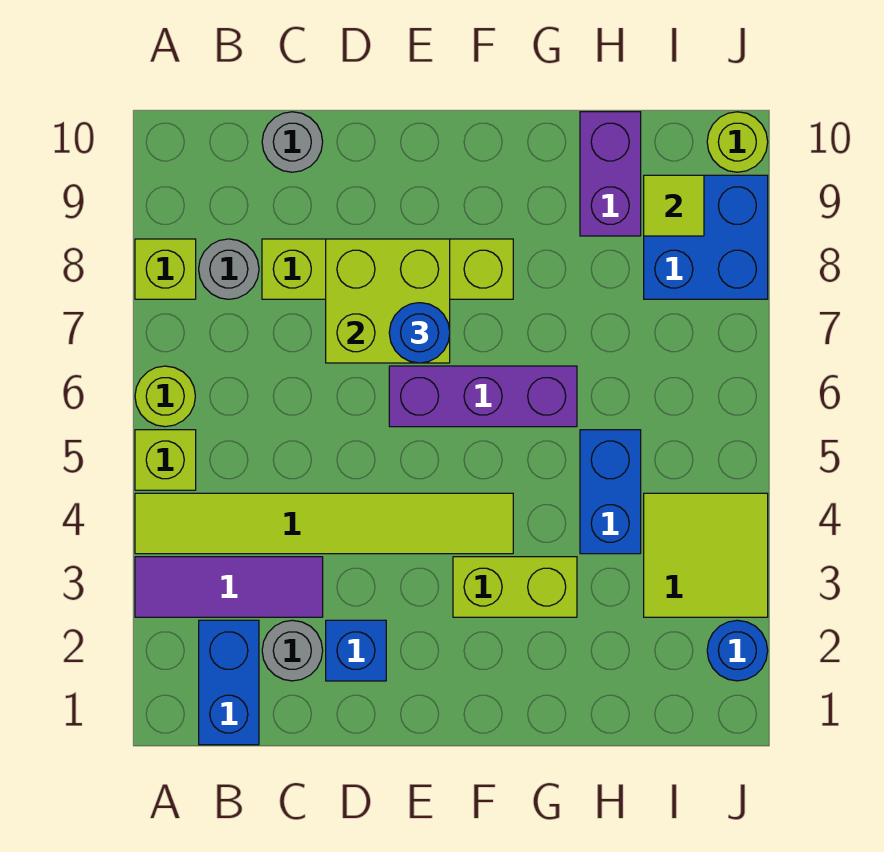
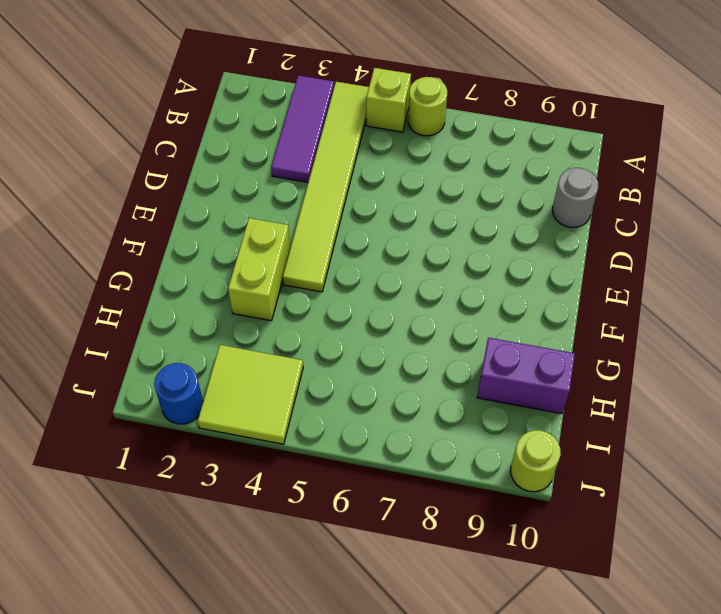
none -> lime brick A8 level 1
none -> blue brick B1:B2 level 1
none -> grey round brick B8 level 1

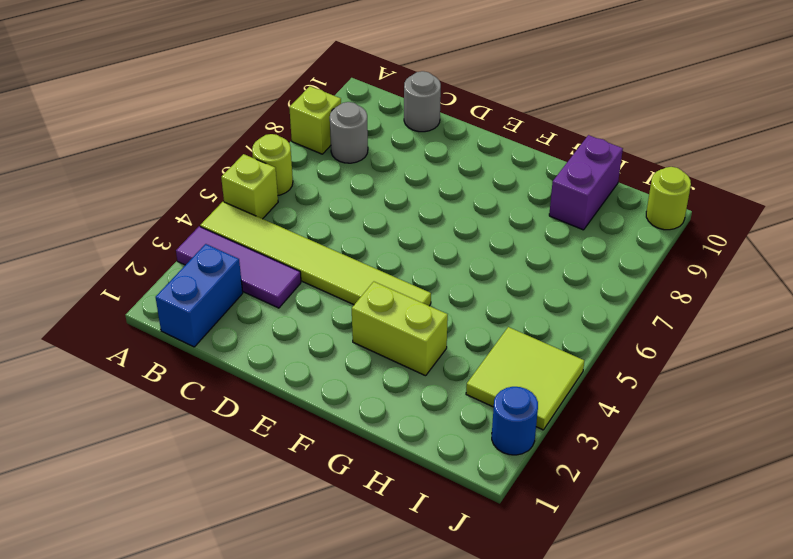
none -> grey round brick C2 level 1
none -> lime brick C8:F8 level 1
none -> blue brick D2 level 1

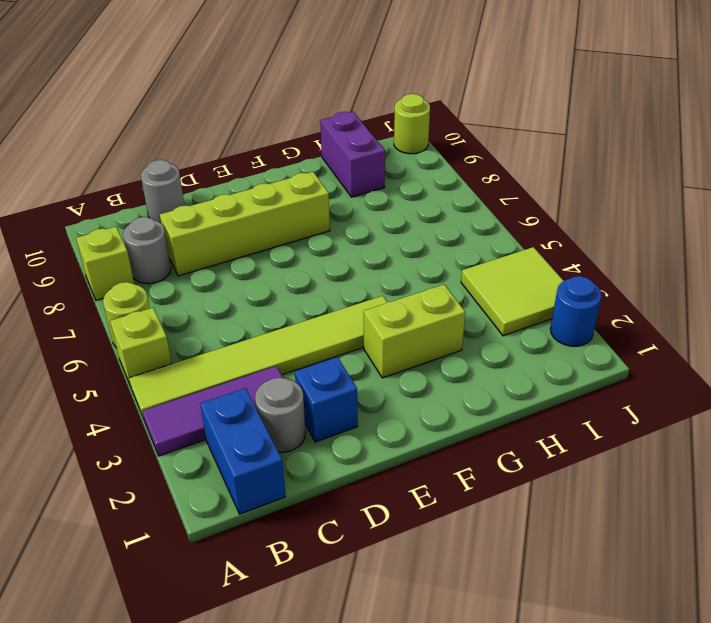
none -> purple brick E6:G6 level 1
none -> blue brick H4:H5 level 1
none -> blue brick I8:J9 level 1

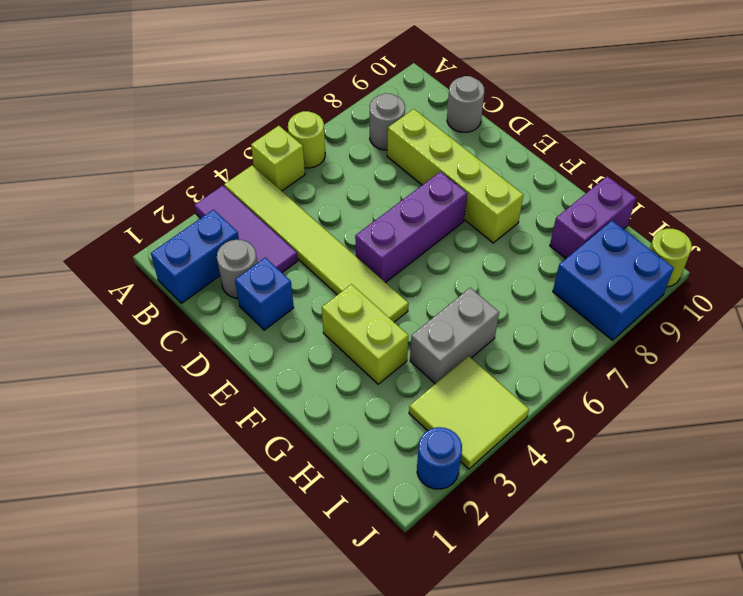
purple brick E5:E7 level 1 -> purple brick E6:G6 level 1
grey brick H4:H5 level 1 -> blue brick H4:H5 level 1
none -> lime brick A8 level 1
none -> lime brick D7:E8 level 2
none -> lime tile I9 level 2

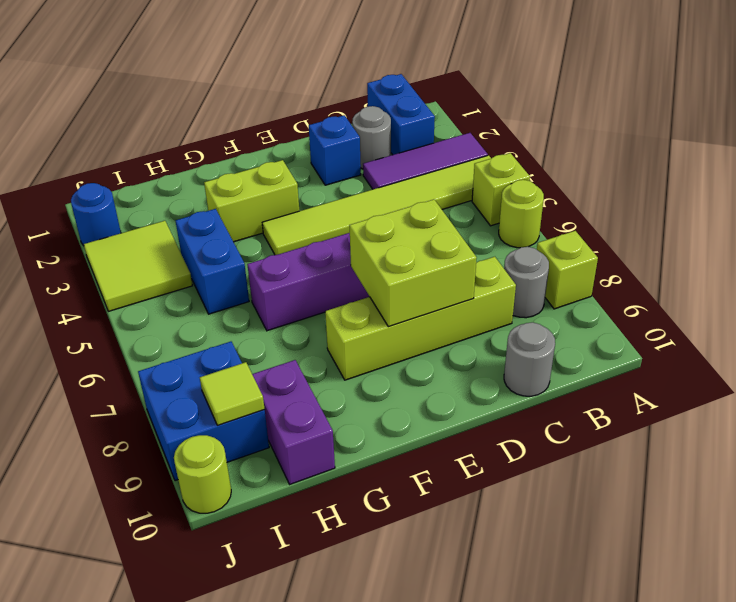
none -> blue round brick E7 level 3

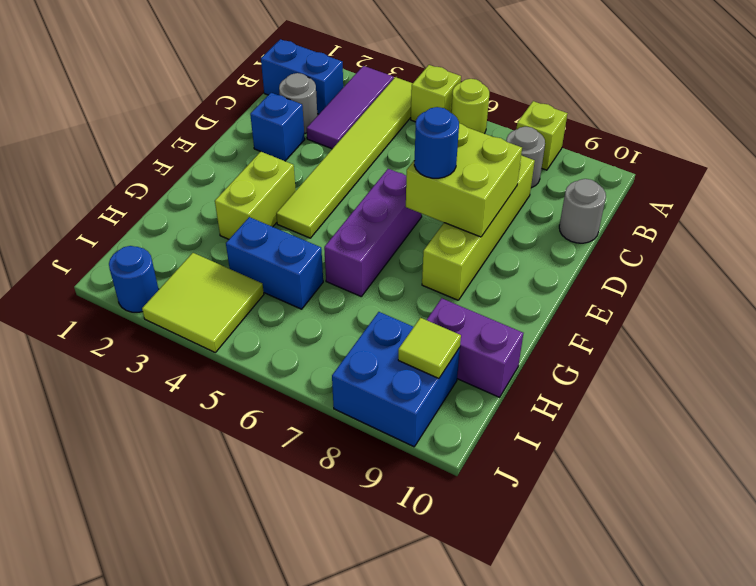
none -> lime round brick J10 level 1

